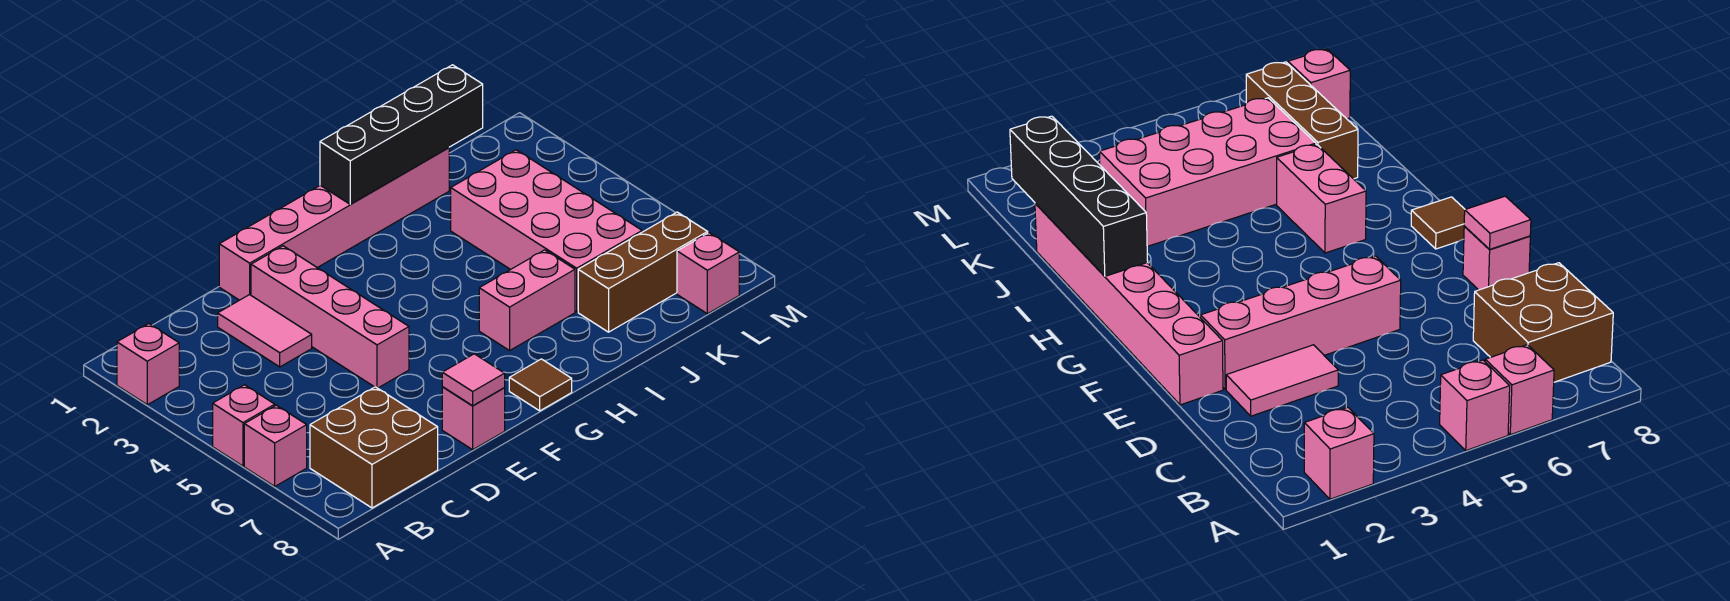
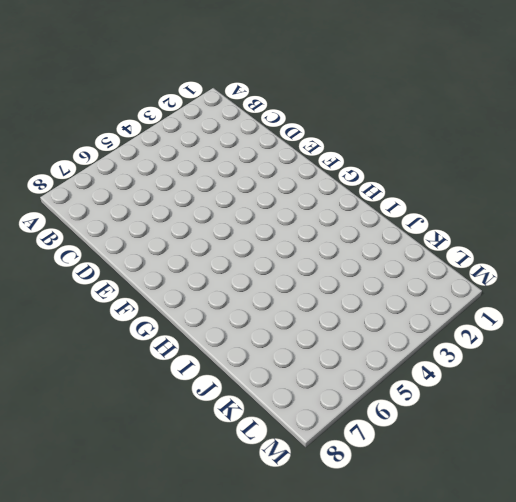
none -> pink brick A2 level 1
none -> pink brick A5 level 1
none -> pink brick A6 level 1

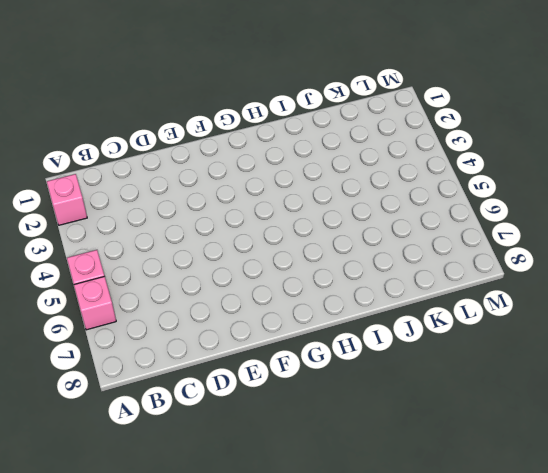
none -> brown brick B7:C8 level 1
none -> pink tile D2:D3 level 1
none -> pink brick E1:J1 level 1

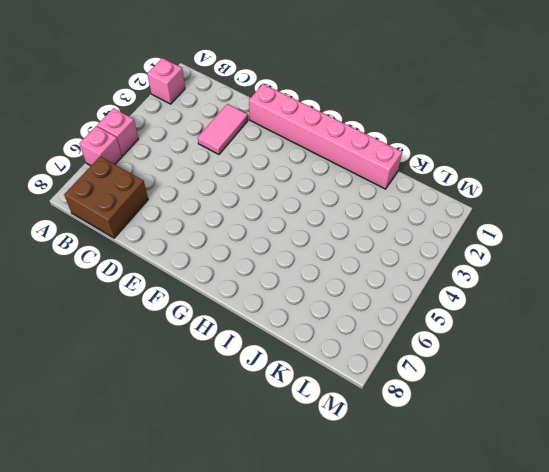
none -> pink brick E2:E5 level 1
none -> pink brick E8 level 1
none -> brown tile G8 level 1

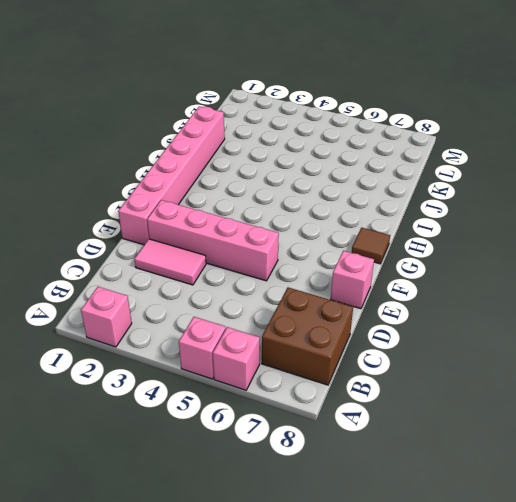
none -> pink brick H6:I6 level 1
none -> pink brick J3:K6 level 1
none -> brown brick J7:L7 level 1

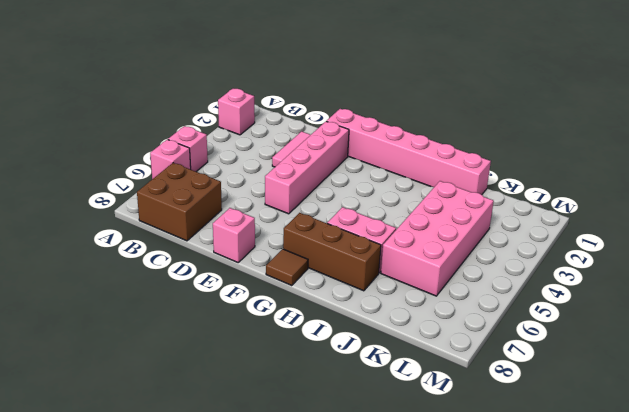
brown brick G7:I7 level 1 -> brown brick J7:L7 level 1
none -> pink brick L8 level 1
none -> pink tile E8 level 2
none -> black brick H1:K1 level 2

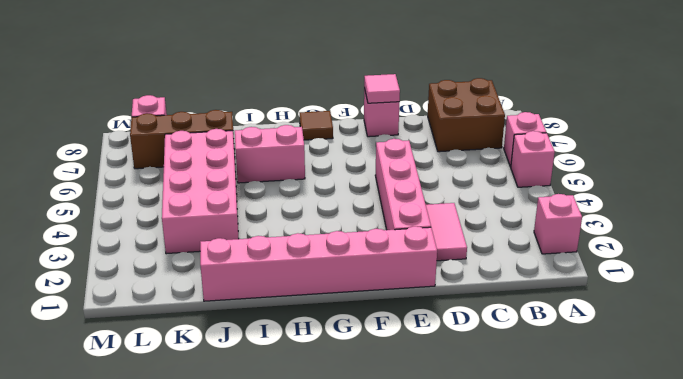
none -> black brick H1:K1 level 2

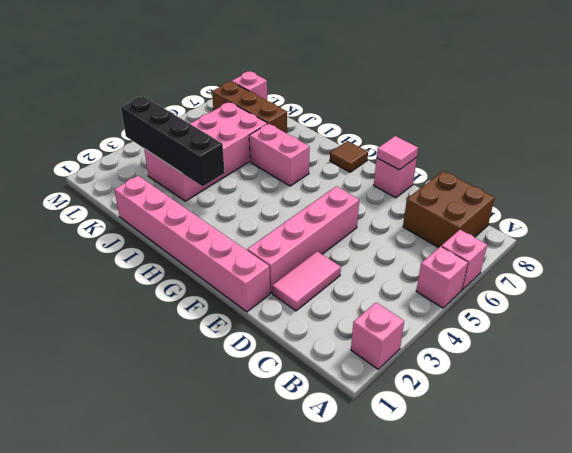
black brick I3:L3 level 2 -> black brick H1:K1 level 2

